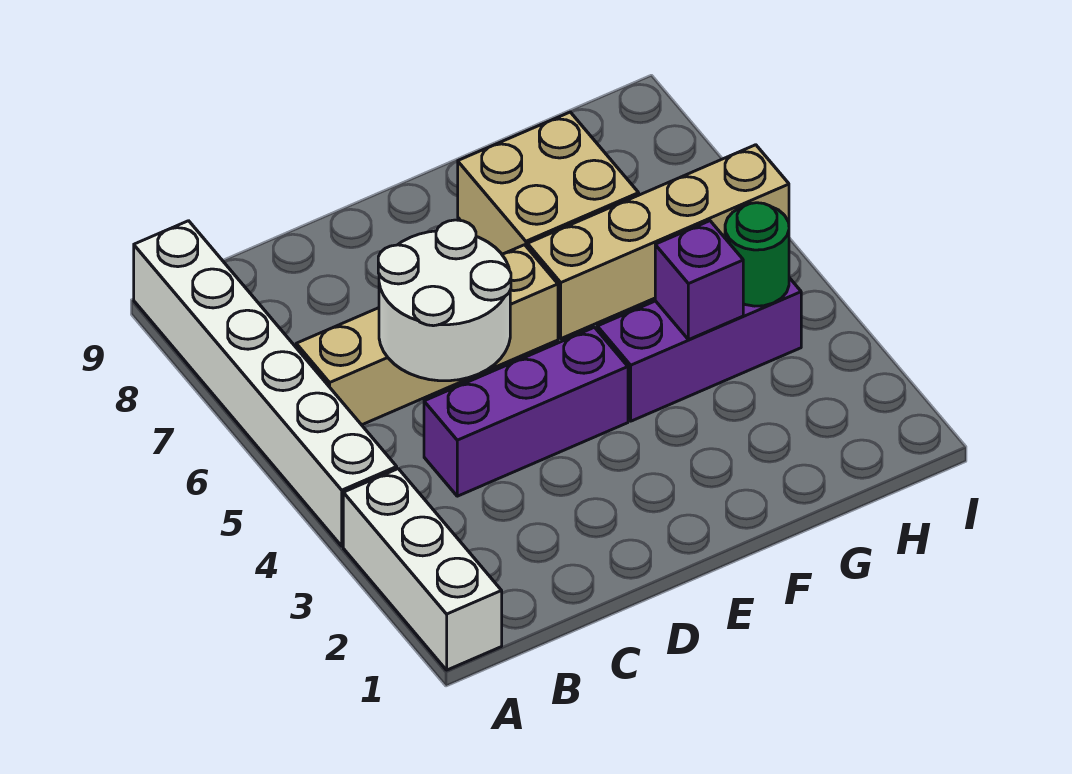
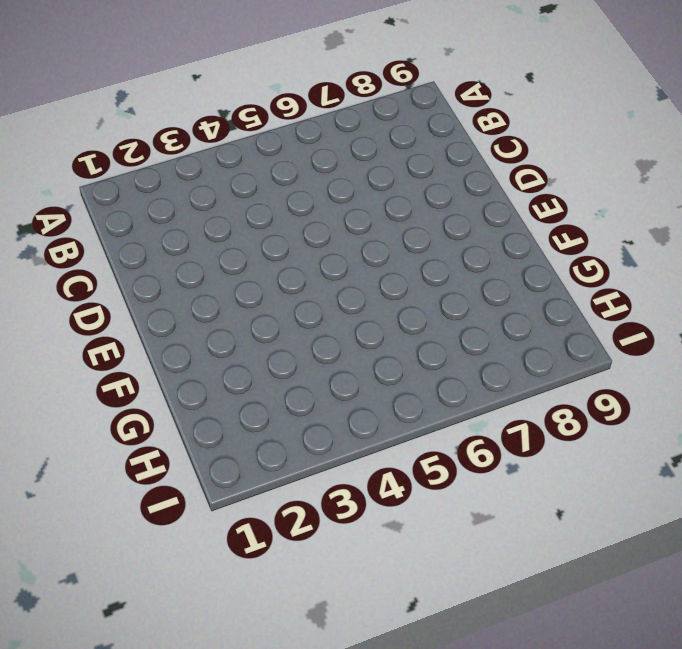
none -> white brick A1:A3 level 1
none -> white brick A4:A9 level 1

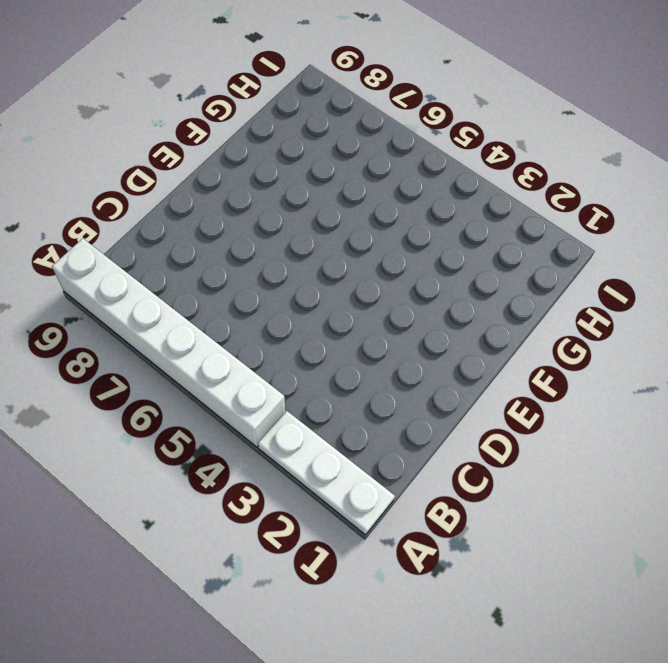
white plate A1:A3 level 1 -> white brick A1:A3 level 1
none -> tan brick B6:E6 level 1
none -> purple brick C4:E4 level 1

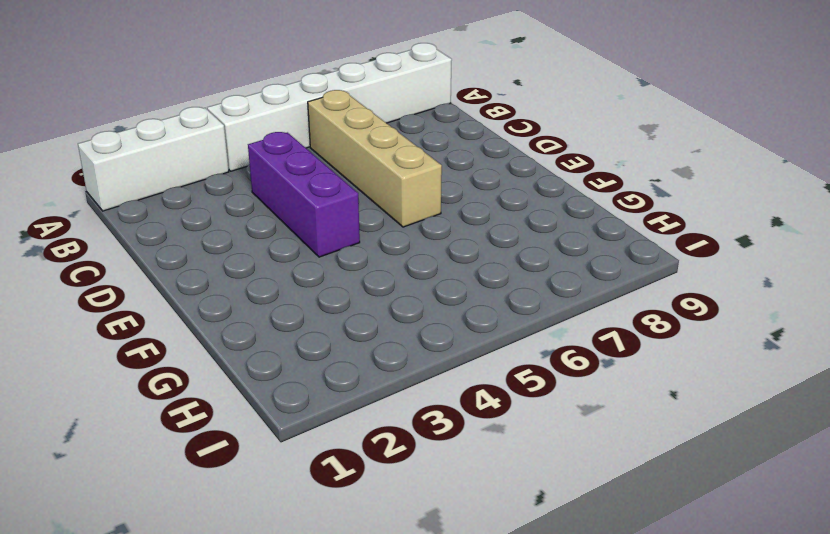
none -> purple brick F4:H4 level 1
none -> tan brick F6:I6 level 1

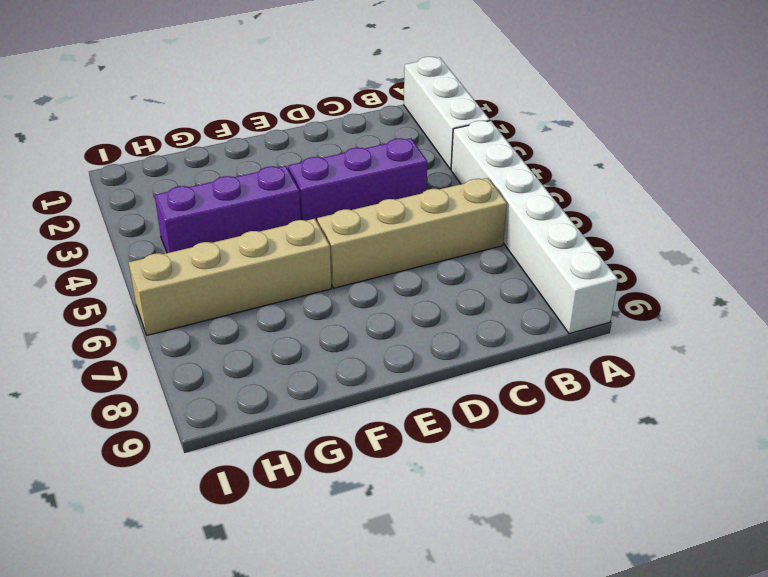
none -> tan brick F7:G8 level 1
none -> white round brick C5:D6 level 2

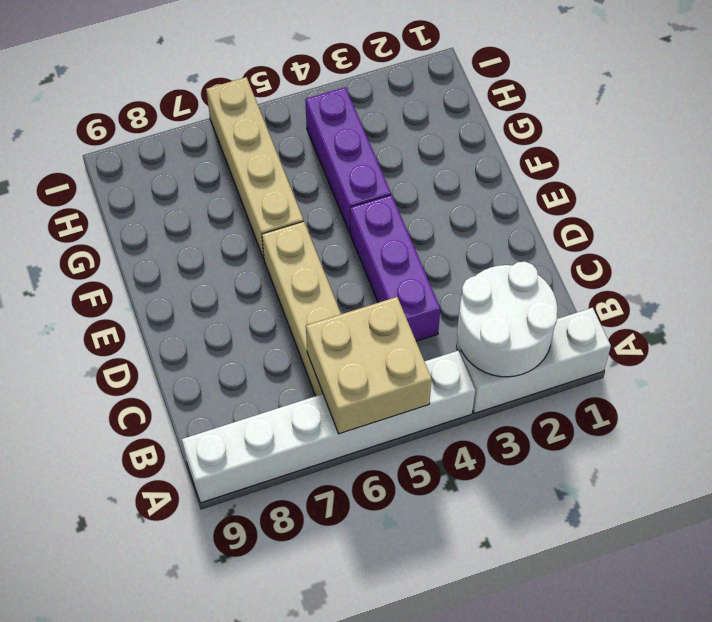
white round brick A2:B3 level 2 -> white round brick C5:D6 level 2
tan brick A5:B6 level 2 -> tan brick F7:G8 level 1
none -> purple brick G4 level 2
none -> green round brick H4 level 2

